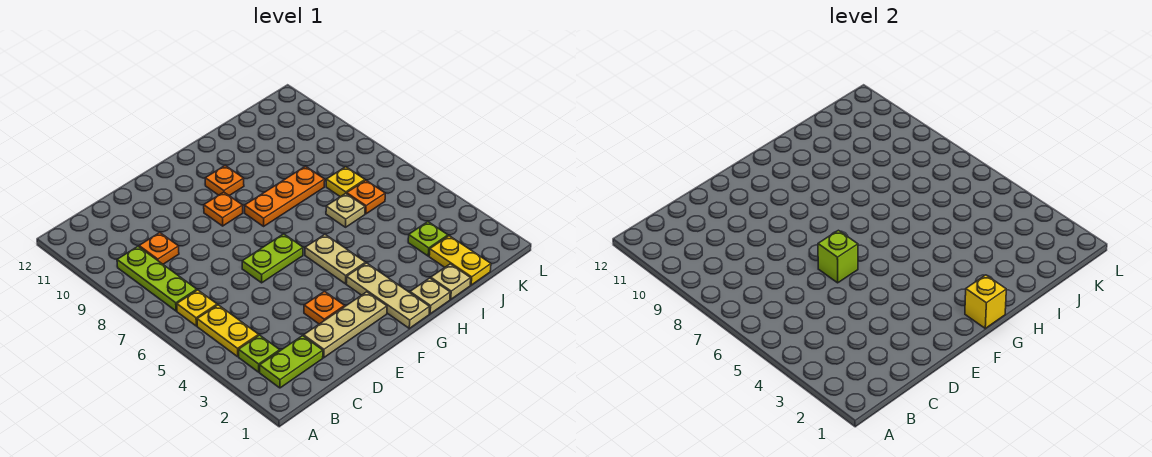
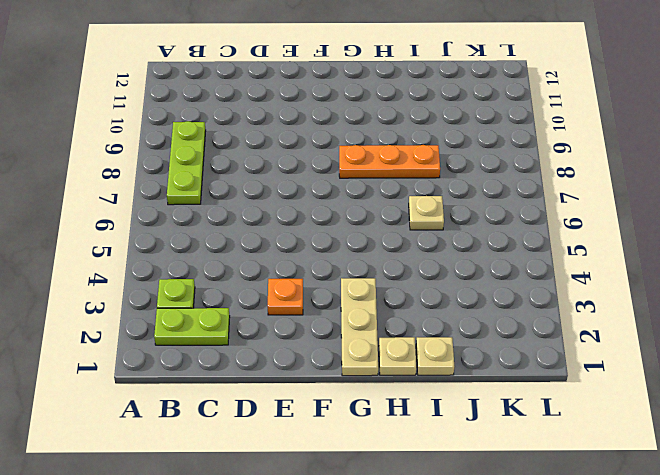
none -> yellow plate B4:B5 level 1
none -> yellow plate B6 level 1
none -> orange plate C9 level 1

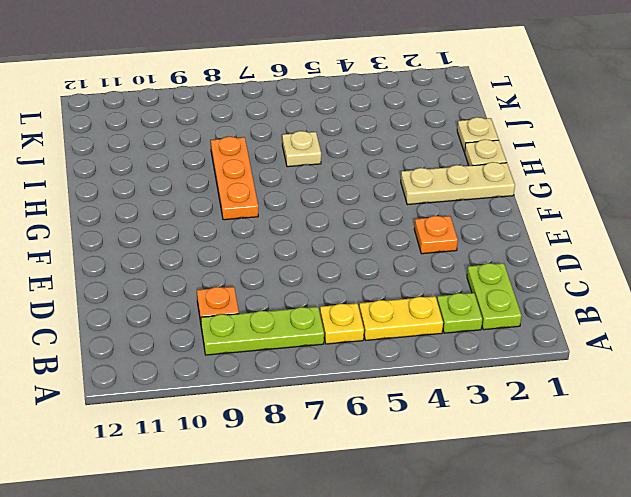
none -> tan plate D2:F2 level 1
none -> lime plate E6:F6 level 1
none -> orange plate F9 level 1

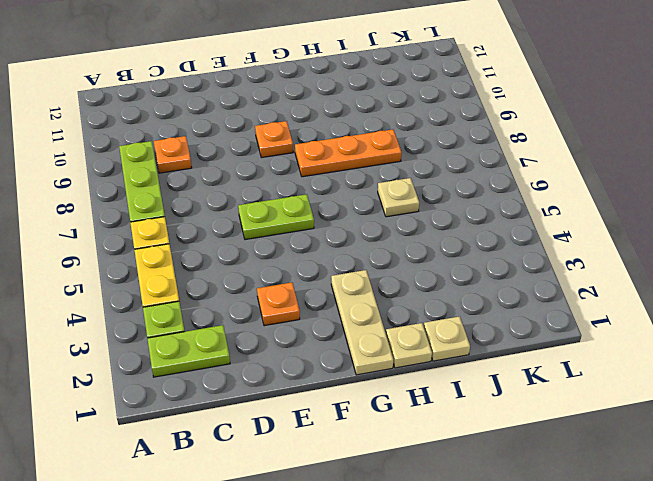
none -> tan plate D2:F2 level 1
none -> tan plate G4:G5 level 1
none -> orange plate G10 level 1

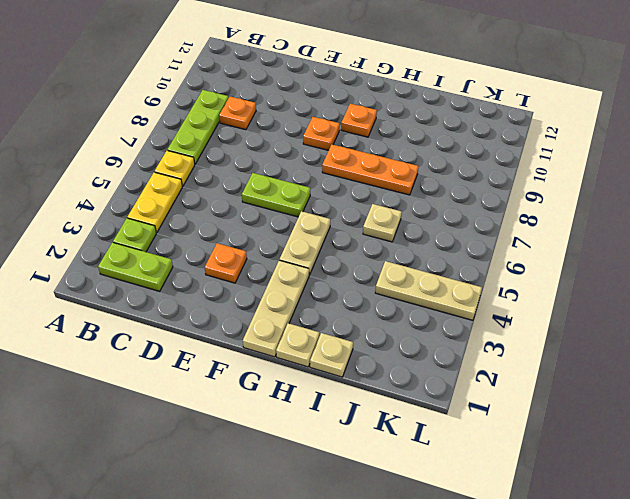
tan plate J4:L4 level 1 -> tan plate D2:F2 level 1
none -> yellow plate J1:J2 level 1
none -> lime plate J3 level 1
none -> orange plate J6 level 1

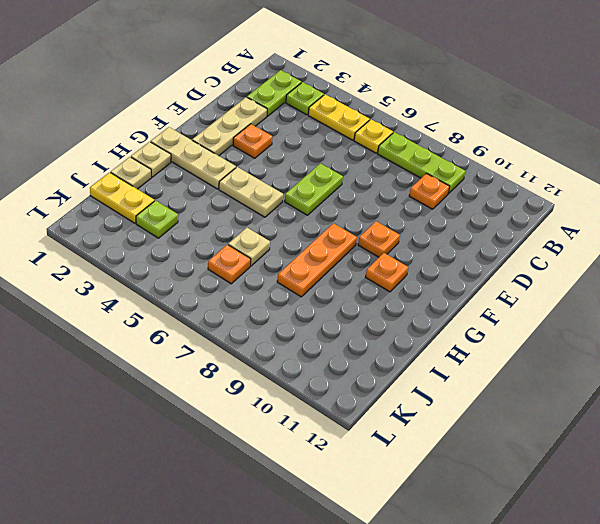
none -> yellow plate J7 level 1
none -> lime brick E6 level 2
none -> yellow brick G1 level 2

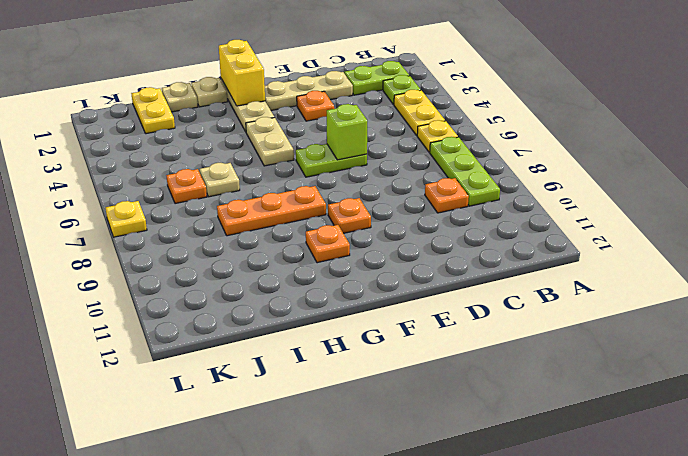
yellow brick G1:G2 level 2 -> yellow brick G1 level 2
yellow plate L7 level 1 -> yellow plate J7 level 1
none -> lime plate J3 level 1

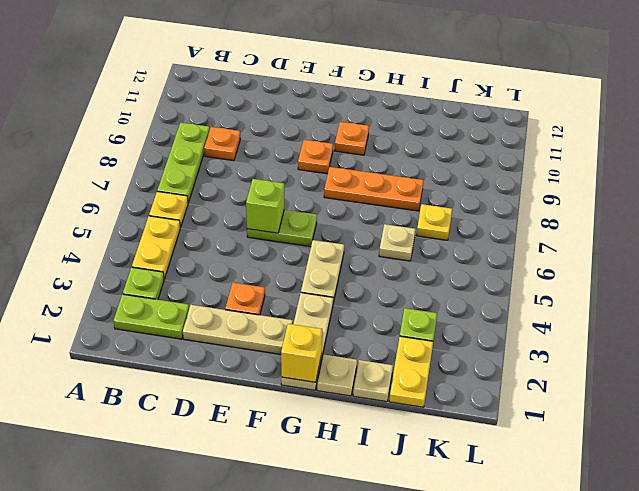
none -> orange plate J6 level 1

